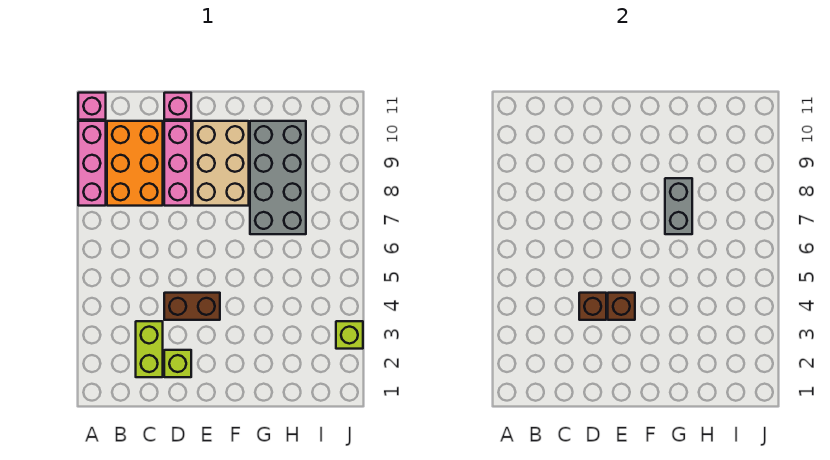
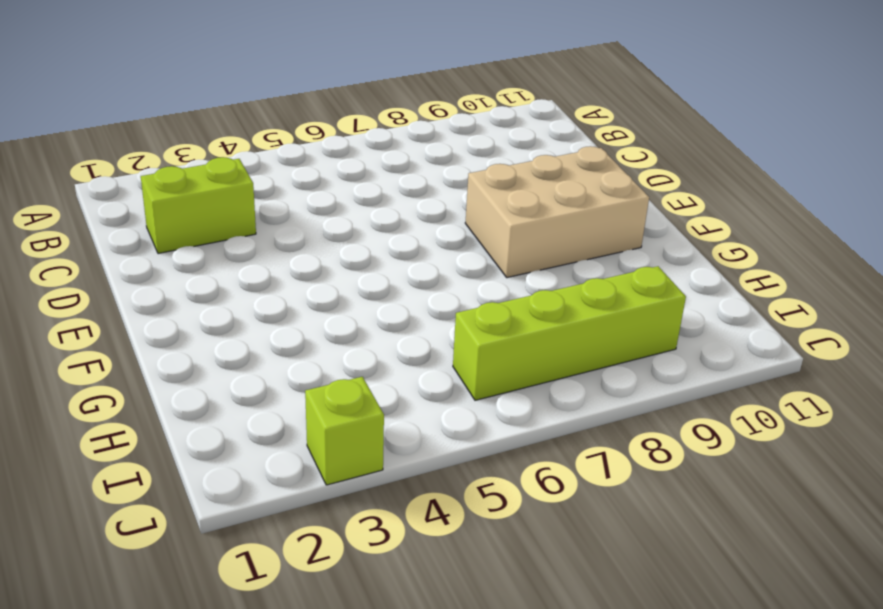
lime brick I6:I9 level 1 -> none
none -> pink brick A8:A10 level 1
none -> pink brick A11 level 1
none -> orange brick B8:C10 level 1

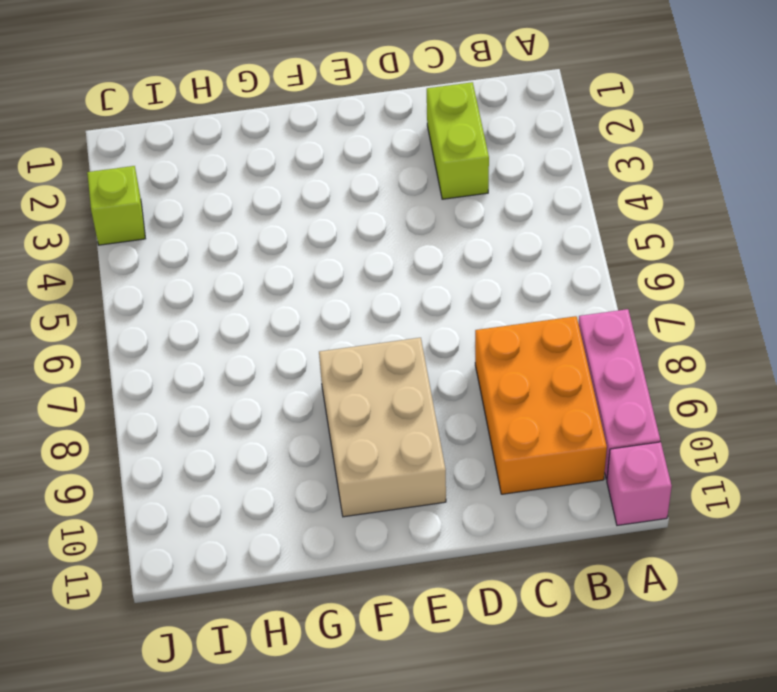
none -> lime brick D2 level 1
none -> brown brick D4:E4 level 1
none -> pink brick D8:D10 level 1

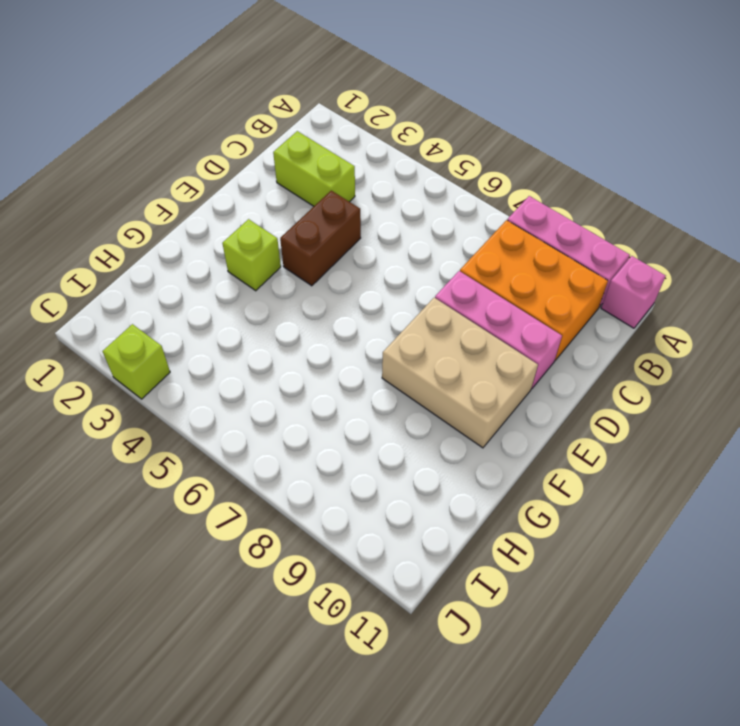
lime brick F3 level 1 -> lime brick D2 level 1
none -> pink brick D11 level 1
none -> grey brick G7:H10 level 1
none -> brown brick D4 level 2

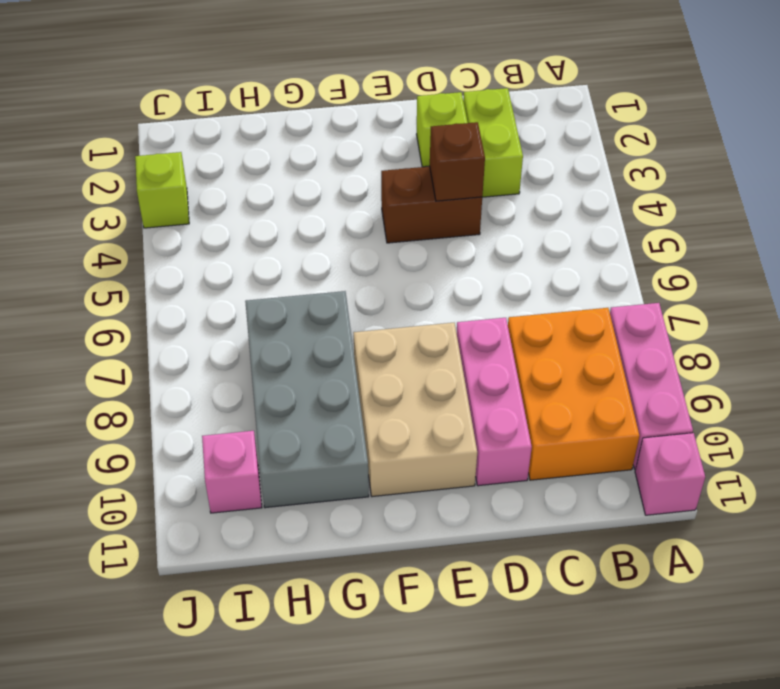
pink brick I10 level 1 -> pink brick D11 level 1
none -> brown brick E4 level 2
none -> grey brick G7:G8 level 2

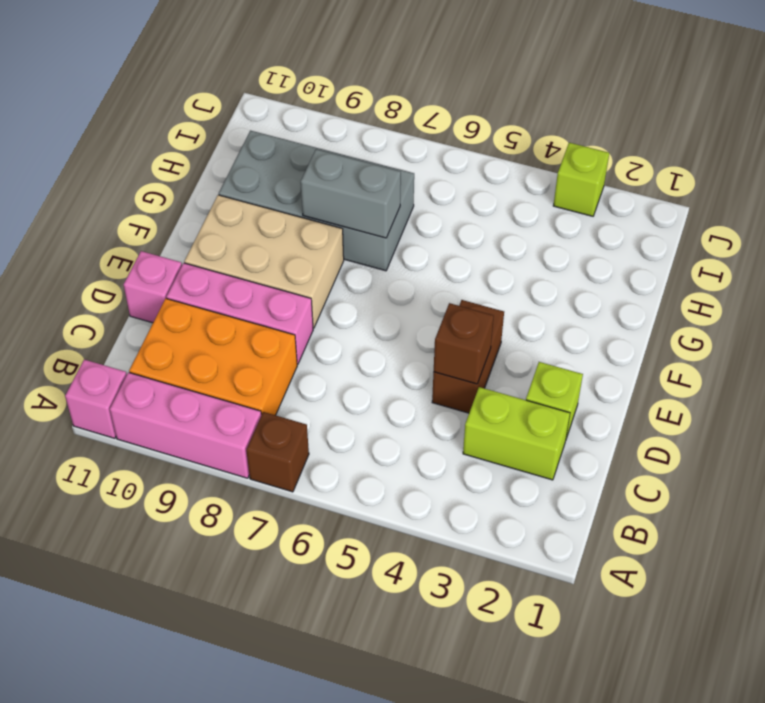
brown brick A7 level 1 -> brown brick E4 level 2

